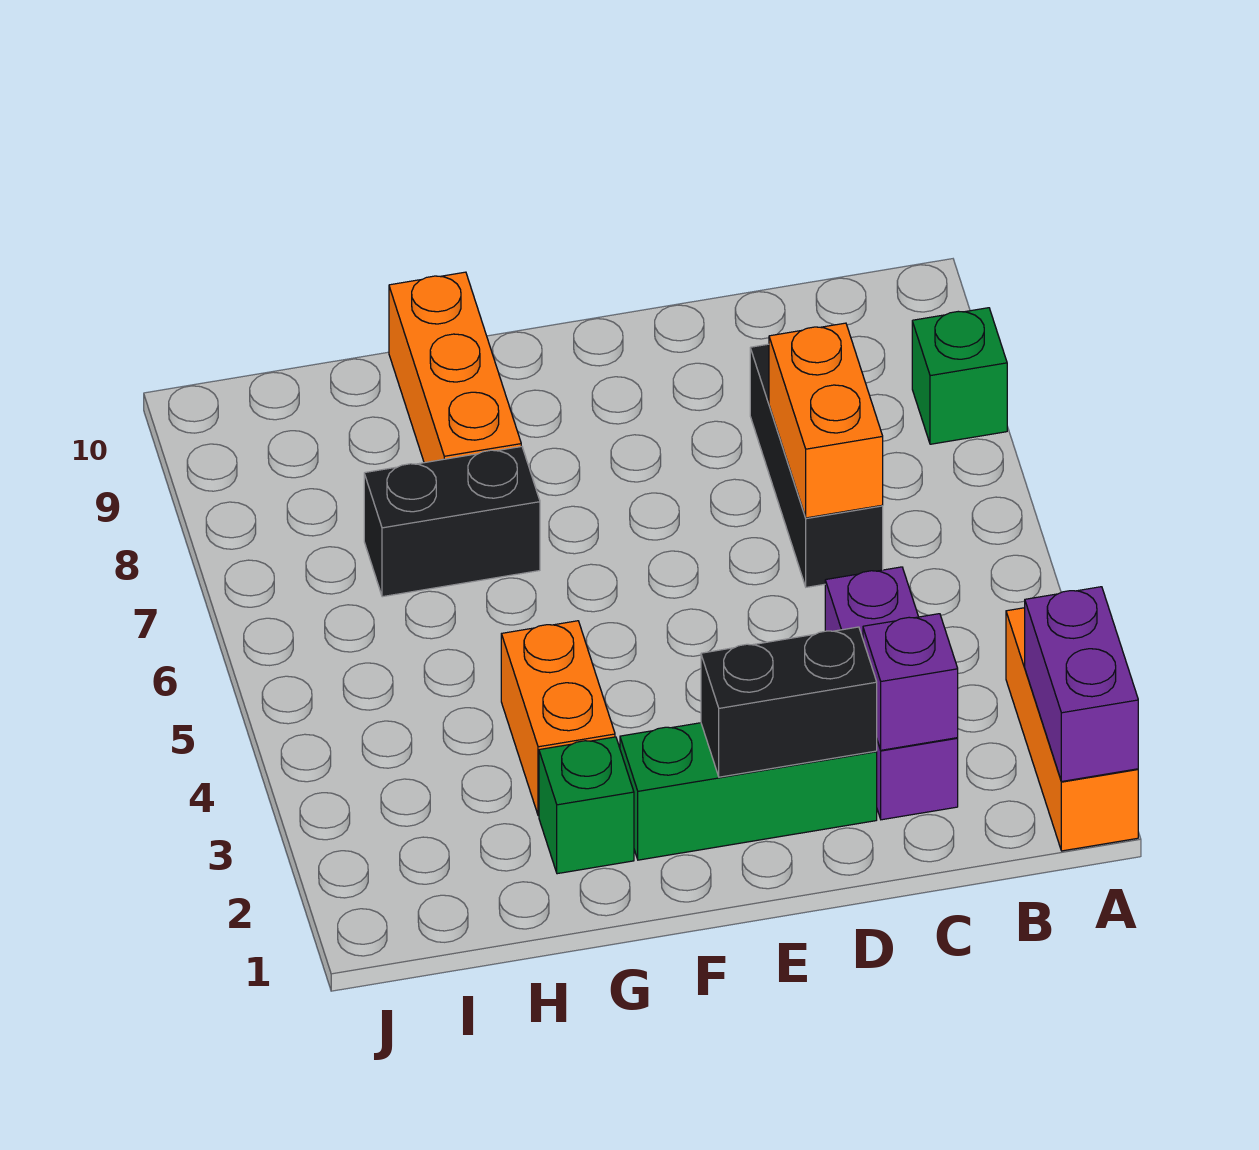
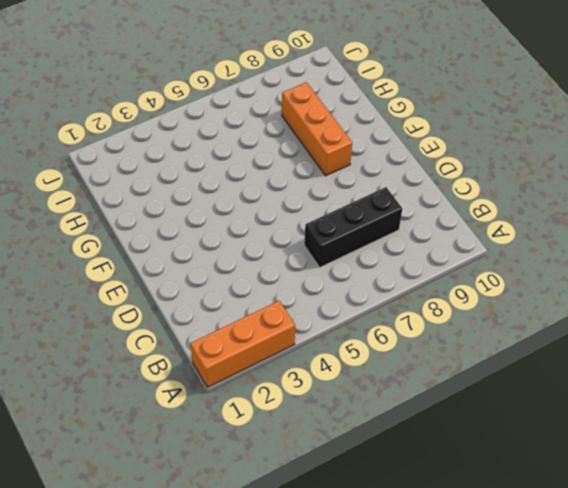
orange brick F8:H8 level 1 -> orange brick G8:G10 level 1
none -> green brick A8 level 1
none -> purple brick C2:C4 level 1
none -> green brick D2:F2 level 1

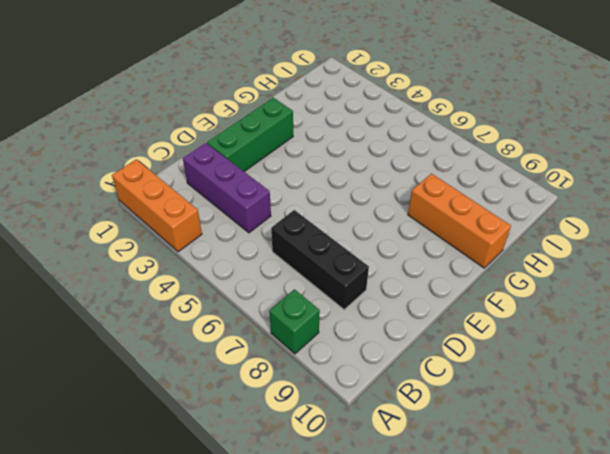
none -> green brick G2 level 1
none -> orange brick G3:G4 level 1
none -> black brick G7:H7 level 1

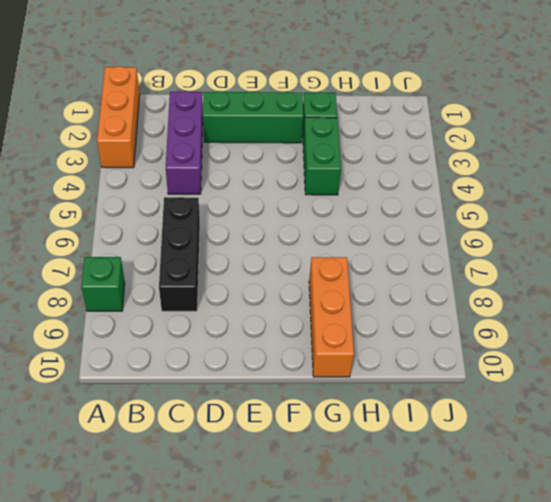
green brick G3:G4 level 1 -> orange brick G3:G4 level 1
none -> black brick G7:H7 level 1
none -> purple brick A1:A2 level 2
none -> purple brick C2 level 2

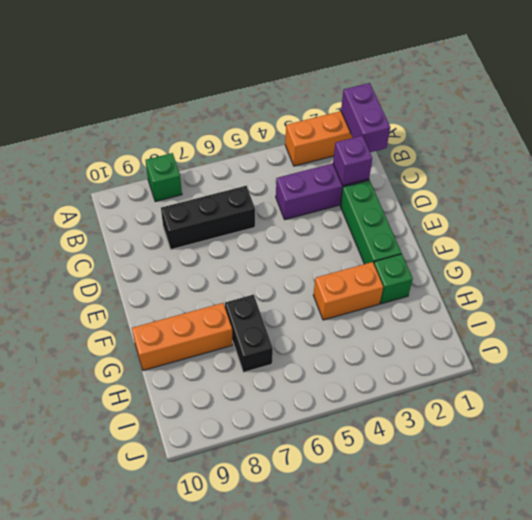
purple brick A1:B1 level 2 -> purple brick A1:A2 level 2
none -> orange brick C6:C7 level 2
none -> black brick D2:E2 level 2

